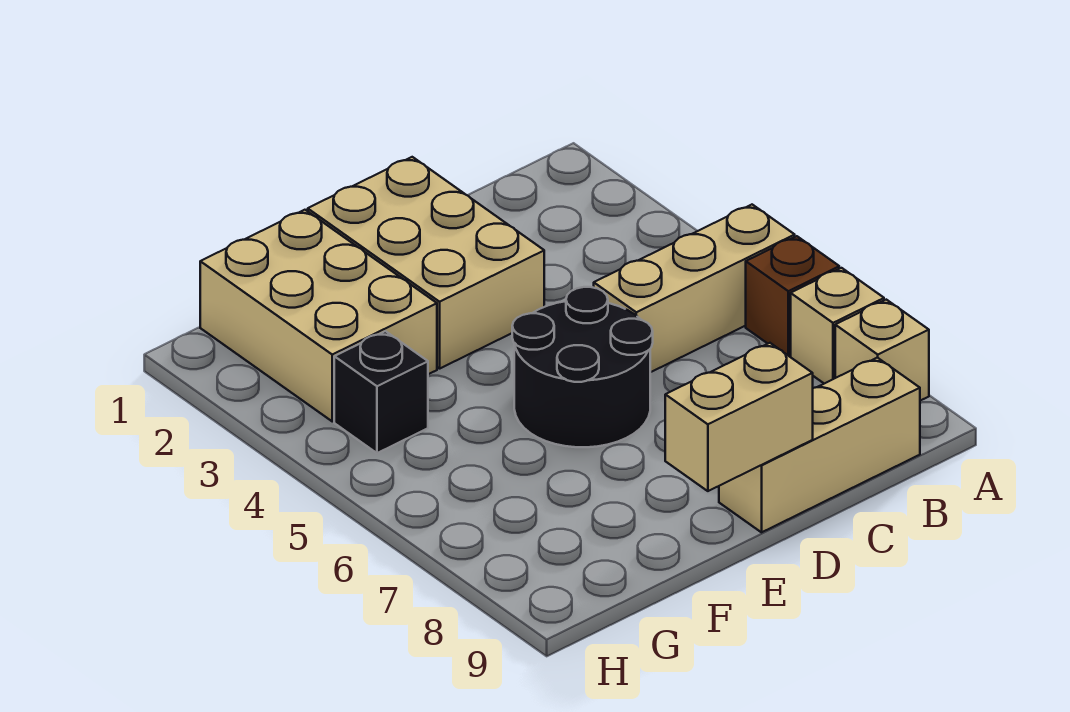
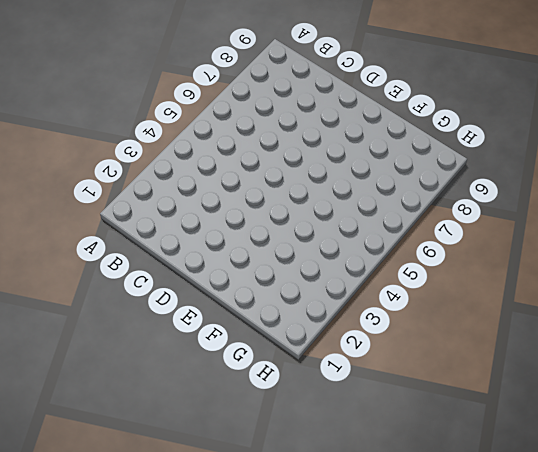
none -> tan brick A5:C5 level 1
none -> brown brick A6 level 1

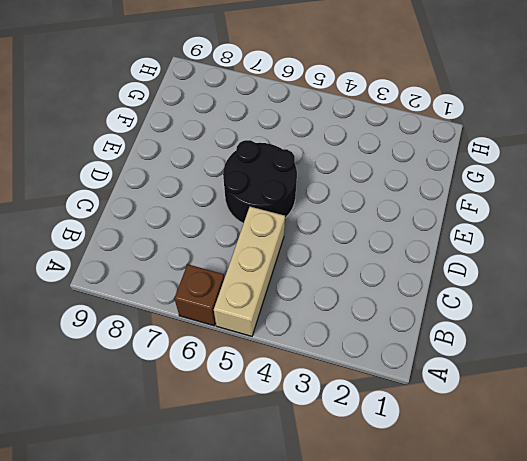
none -> tan brick A7 level 1
none -> tan brick A8 level 1

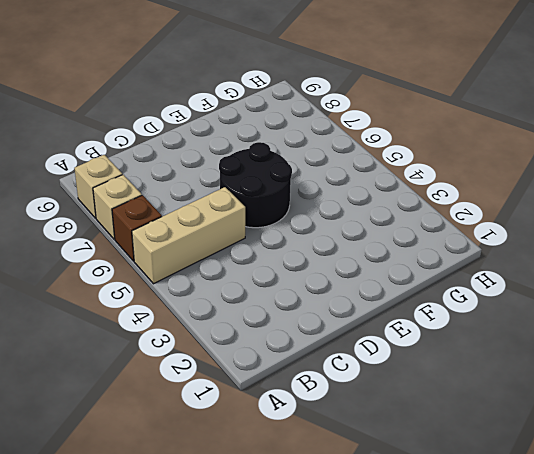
none -> tan brick B9:D9 level 1
none -> tan brick D1:E3 level 1

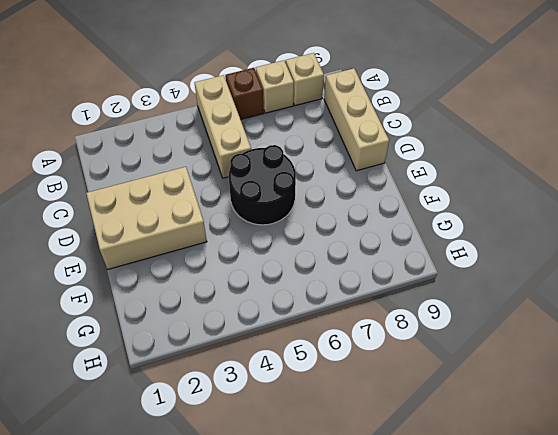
none -> tan brick F1:G3 level 1
none -> black brick G4 level 1

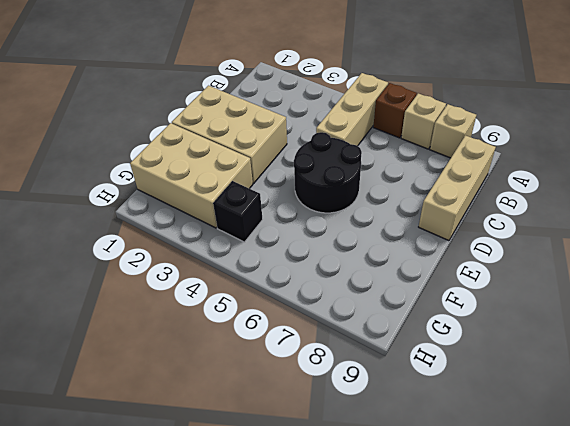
none -> tan brick D9:E9 level 2

